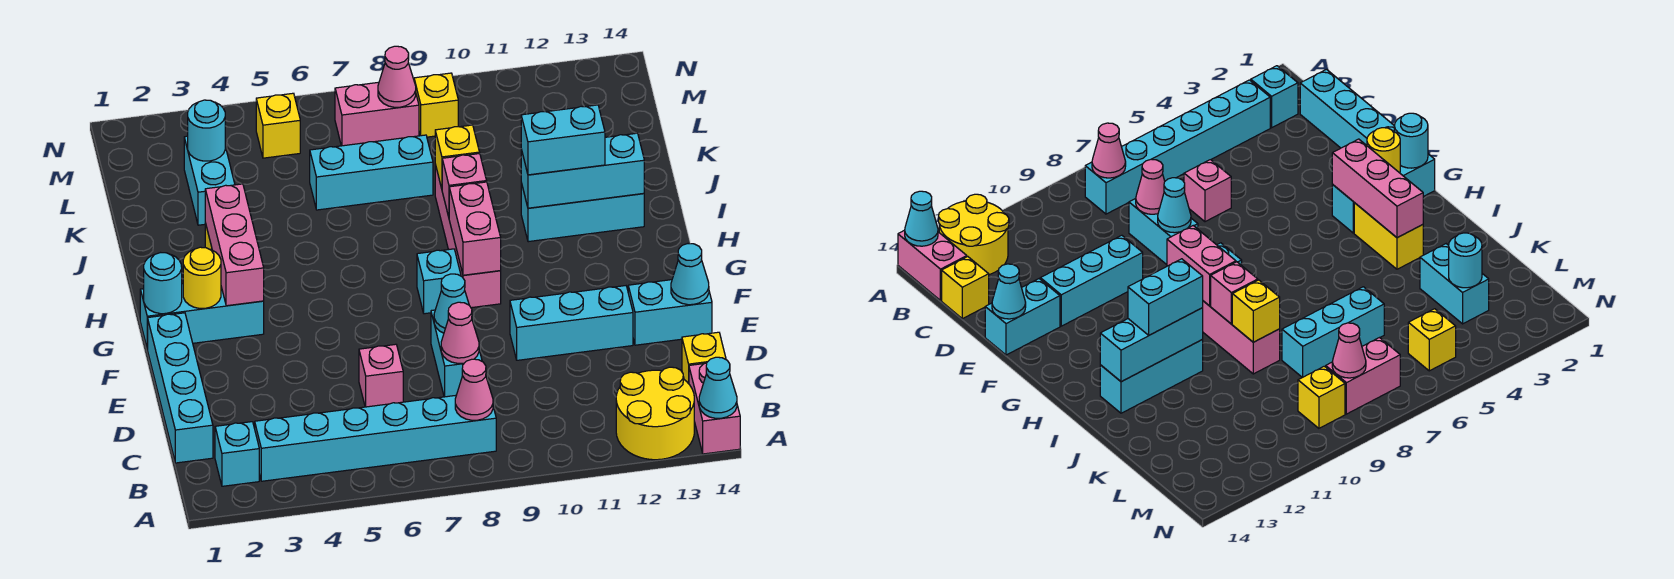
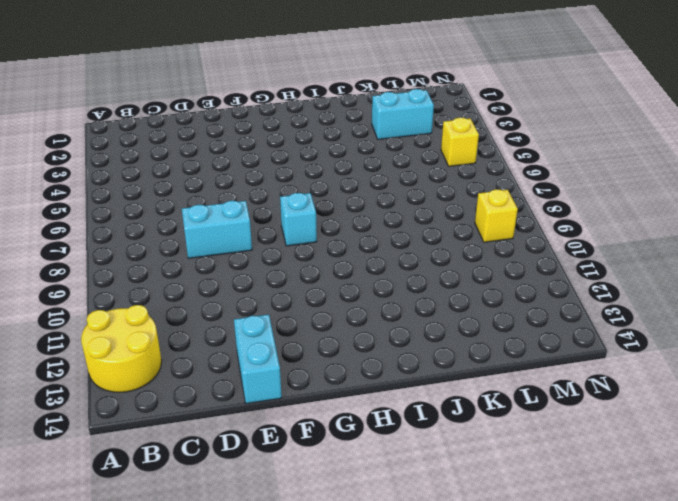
none -> pink brick A14:B14 level 1
none -> cyan brick B2 level 1
none -> cyan brick B3:B8 level 1
none -> cyan brick C1:F1 level 1

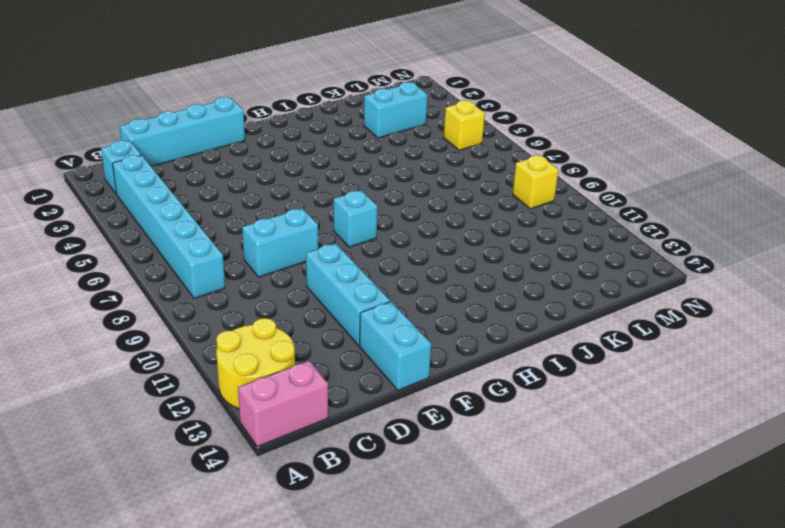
none -> yellow brick C14 level 1
none -> pink brick D6 level 1
none -> cyan brick G1:G3 level 1
none -> pink brick G9:J9 level 1

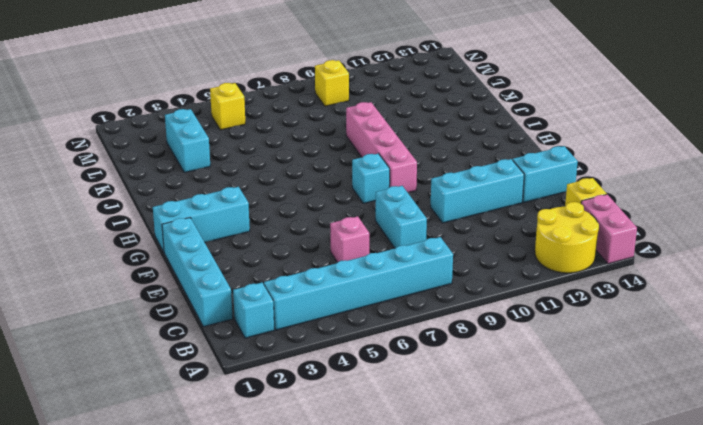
none -> yellow brick H3:I3 level 1
none -> cyan brick I11:I13 level 1
none -> cyan brick K6:K8 level 1
none -> pink brick M7:M8 level 1

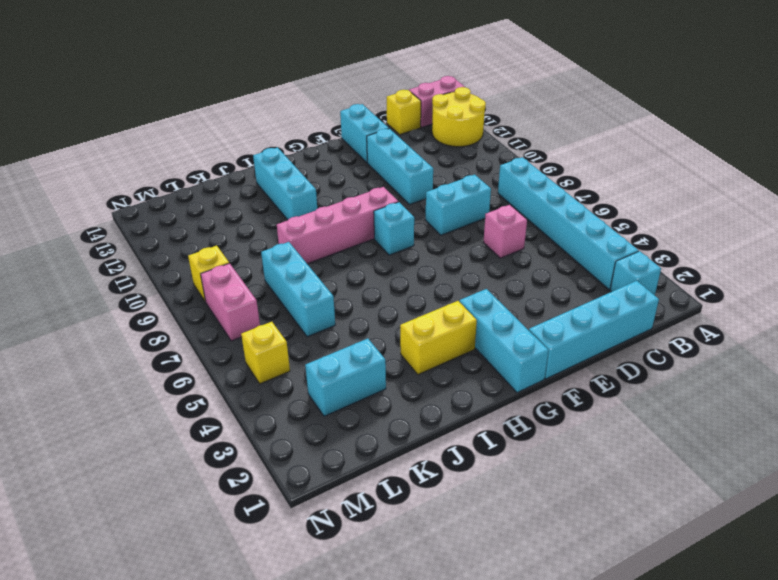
none -> cyan cone A14 level 2
none -> pink cone B8 level 2
none -> pink cone D8 level 2
none -> cyan cone E8 level 2

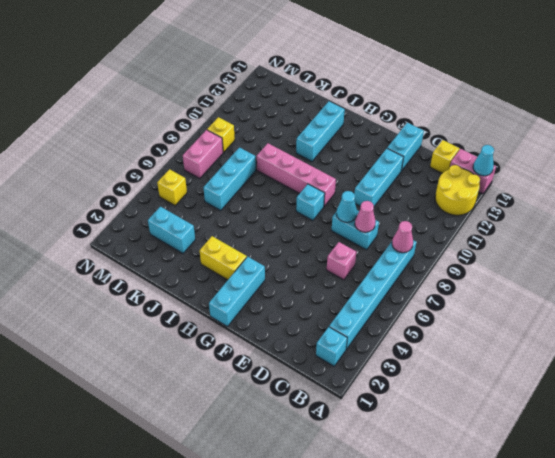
none -> cyan brick C1:F1 level 1
none -> cyan cone E14 level 2
none -> cyan round brick G1 level 2
none -> yellow round brick G2 level 2

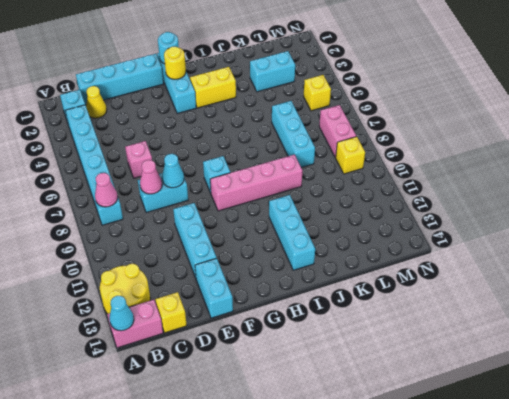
yellow cone C2 level 1 -> none
none -> cyan cone E14 level 2
none -> pink brick G3:I3 level 2
none -> pink brick G9:H9 level 2
none -> pink brick I9 level 2

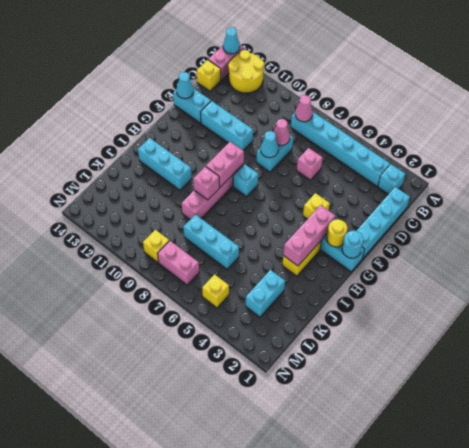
yellow brick F4 level 1 -> yellow brick J9 level 2
none -> cyan brick I11:I13 level 2
none -> cyan round brick L3 level 2
none -> pink cone M8 level 2
none -> cyan brick I11:I12 level 3

